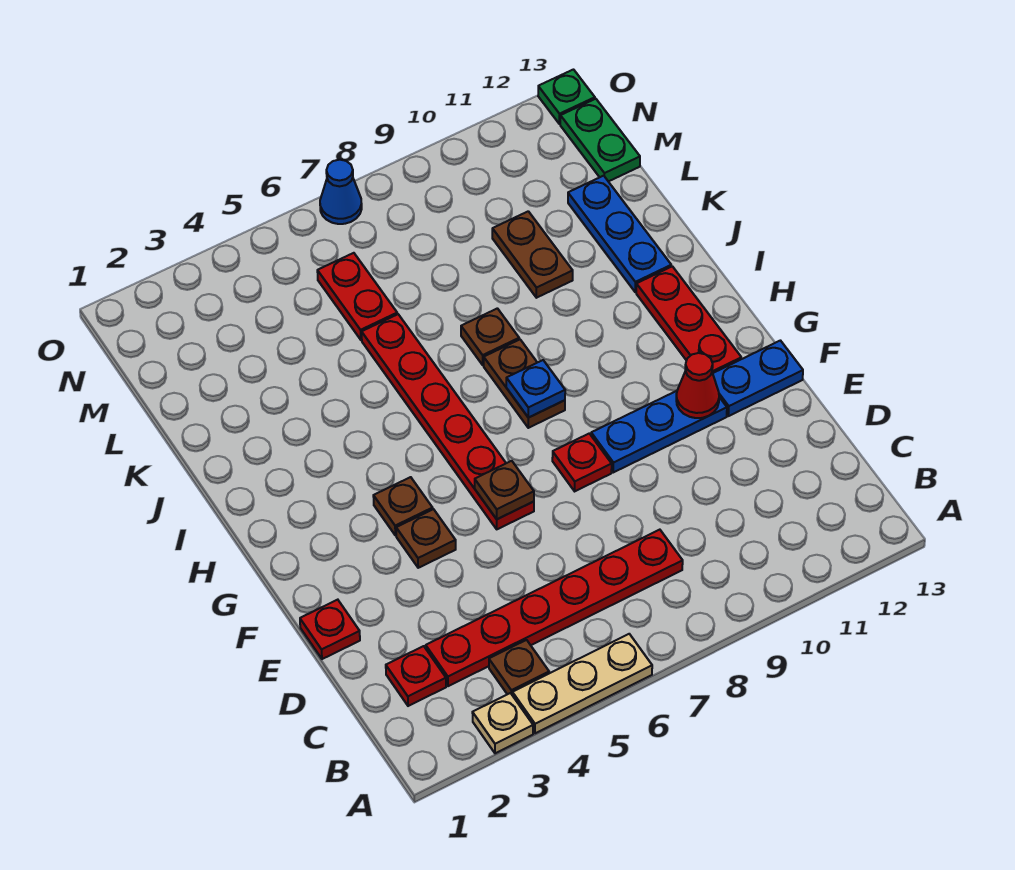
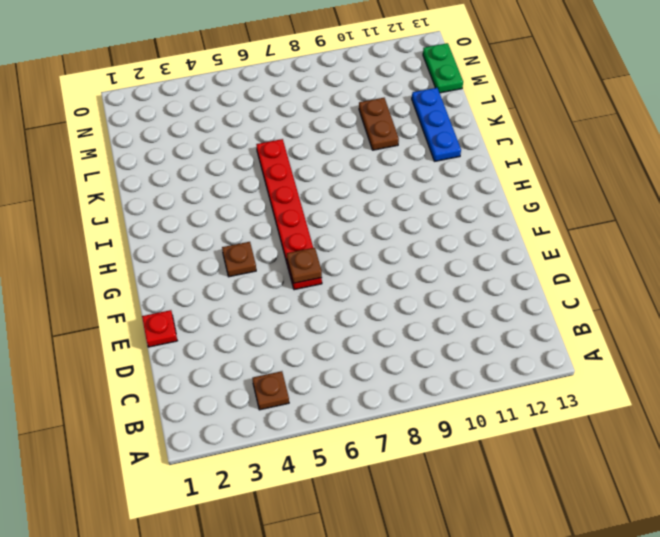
none -> tan plate A3 level 1
none -> tan plate A4:A6 level 1
none -> red plate C2 level 1

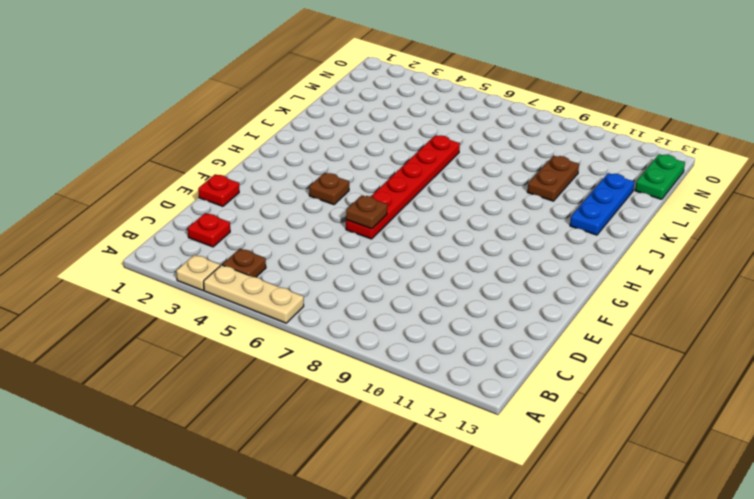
none -> red plate C3:C8 level 1
none -> brown plate F4 level 1
none -> red plate F8 level 1

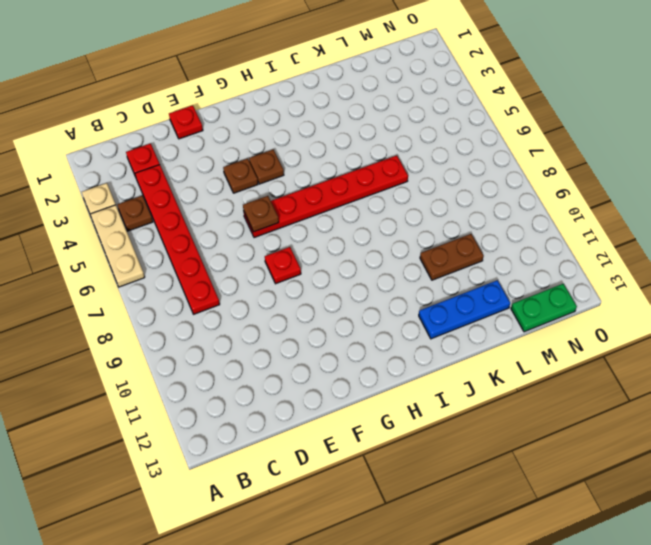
none -> blue plate F9:F11 level 1
none -> blue plate F12:F13 level 1
none -> red plate G12:I12 level 1

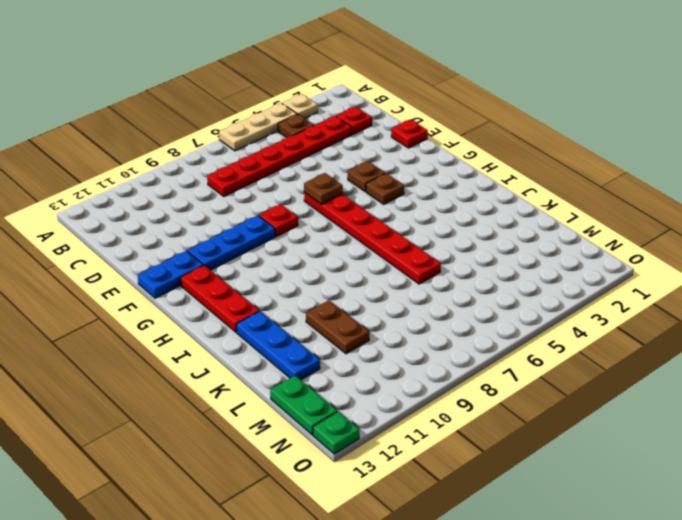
none -> brown plate H8:I8 level 1
none -> brown plate J8 level 1
none -> red plate L6:M6 level 1

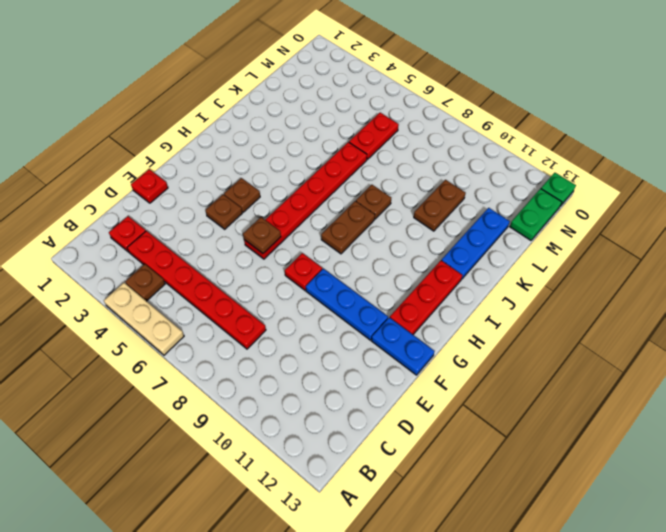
none -> tan plate A3 level 1
none -> blue cone O7 level 1
none -> red cone F11 level 2

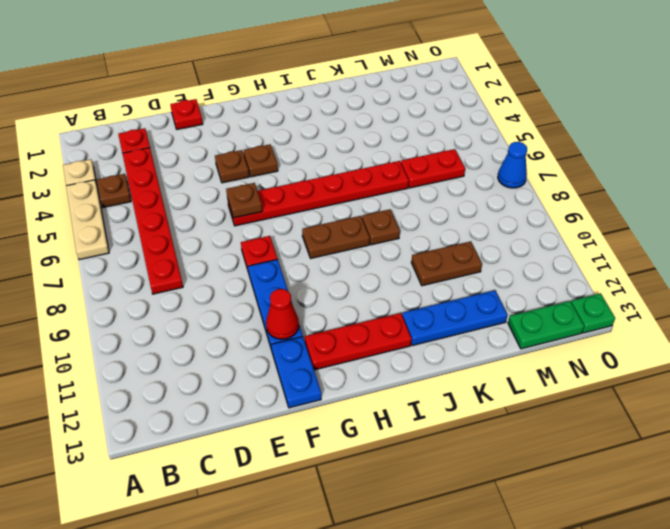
none -> blue plate H8 level 2

